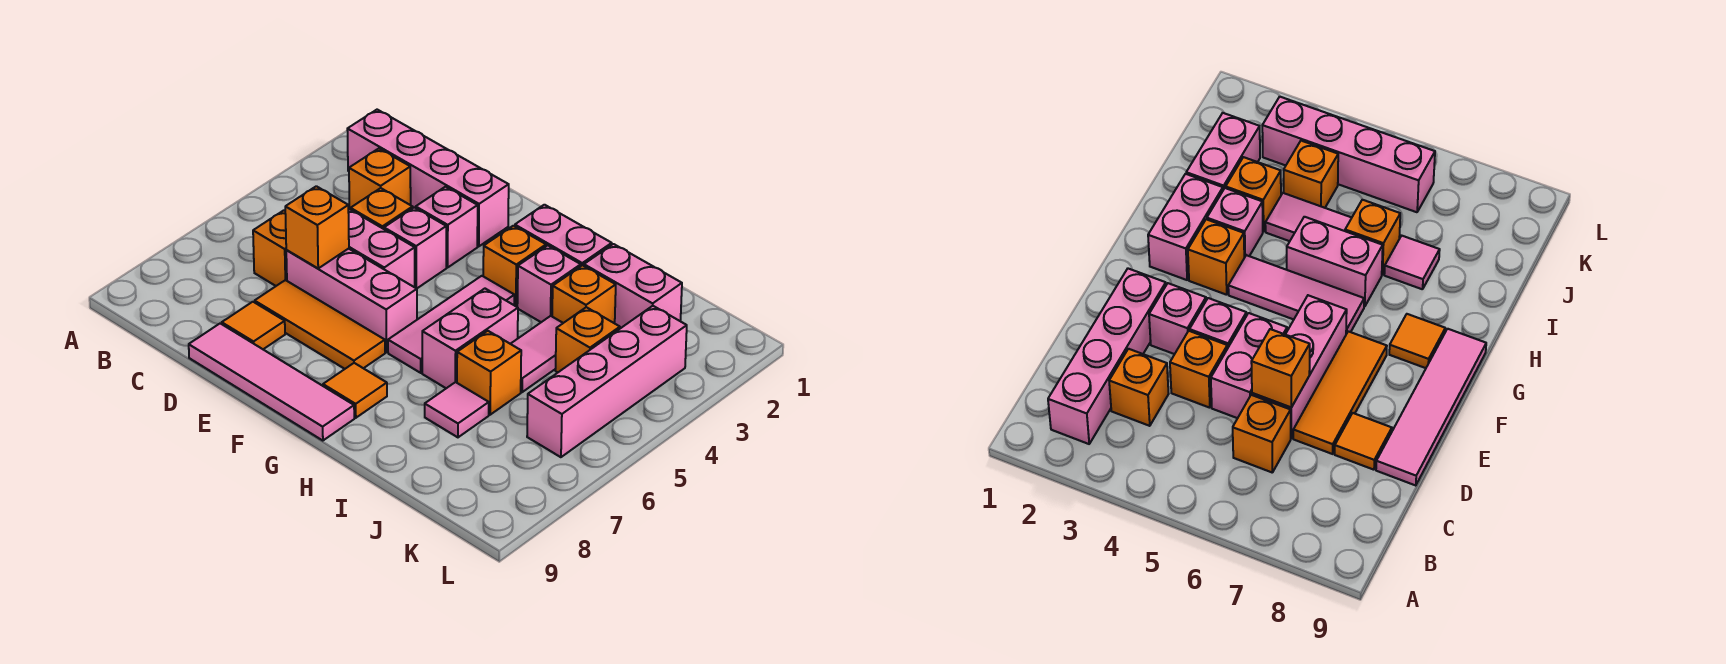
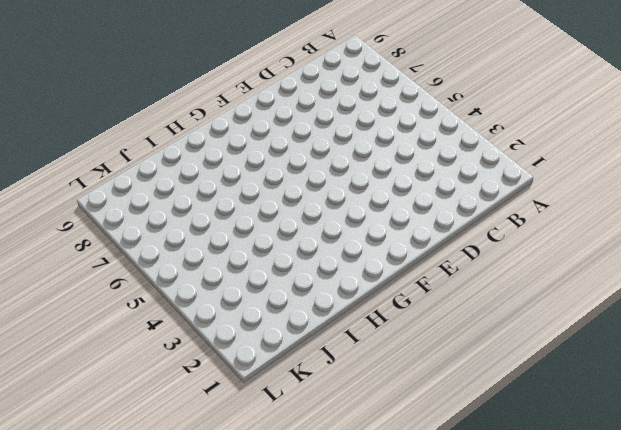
none -> pink brick B2:E2 level 1
none -> orange brick C3 level 1
none -> orange brick C6 level 1

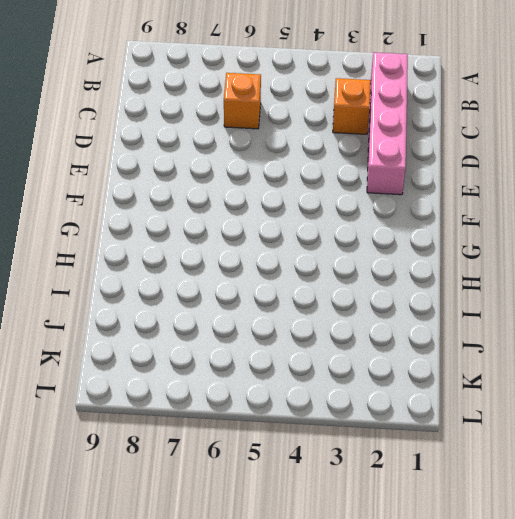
none -> orange brick D4 level 1
none -> pink brick D5:E5 level 1
none -> pink brick D6:F6 level 1

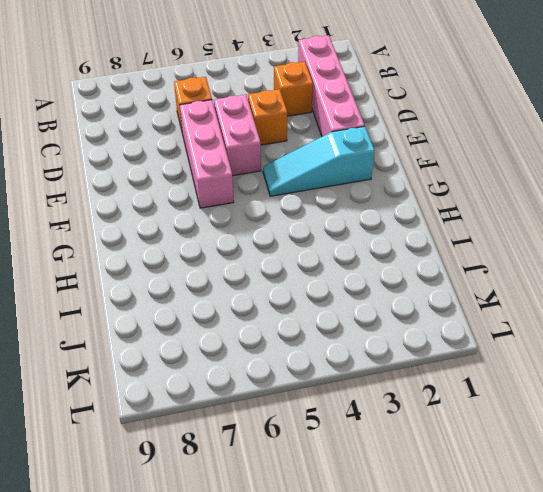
cyan slope F2:F4 level 1 top 2 -> none
none -> orange tile D7:F7 level 1
none -> orange tile D8 level 1
none -> pink tile D9:G9 level 1

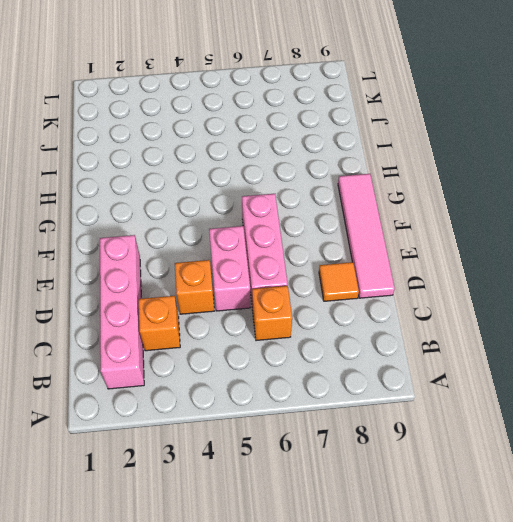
none -> orange tile D7:F7 level 1
none -> pink brick E3 level 1
none -> pink brick E4 level 1

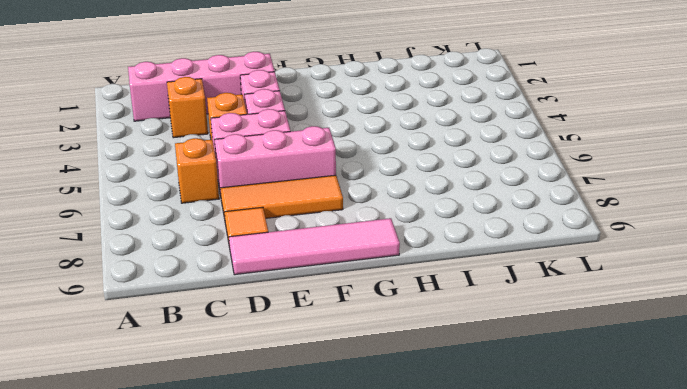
none -> pink brick G2:H2 level 1
none -> orange brick G3 level 1
none -> pink tile G4:G6 level 1

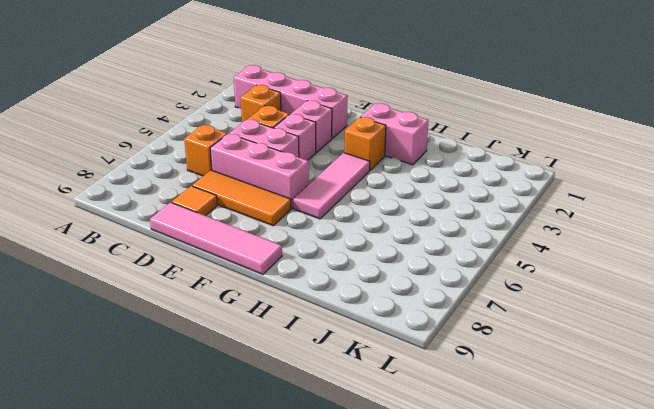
none -> orange tile G8 level 1
none -> pink brick H3 level 1
none -> pink brick H5:H6 level 1

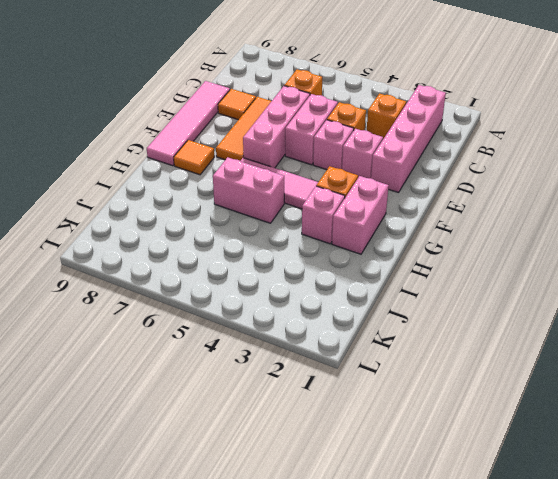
none -> pink brick I2:J2 level 1
none -> orange brick I3 level 1
none -> pink tile I4:I5 level 1

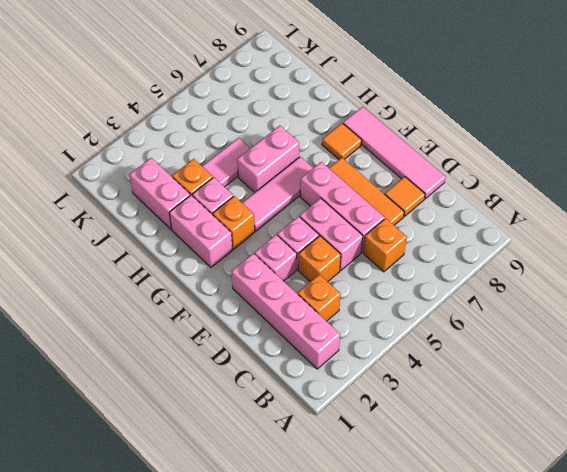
none -> orange brick I6 level 1
none -> pink tile I7 level 1
none -> orange brick J4 level 1

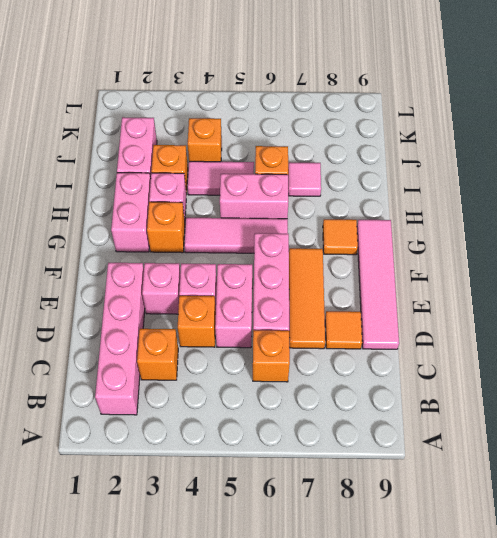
none -> pink brick K3:K6 level 1
none -> orange brick D6 level 2

